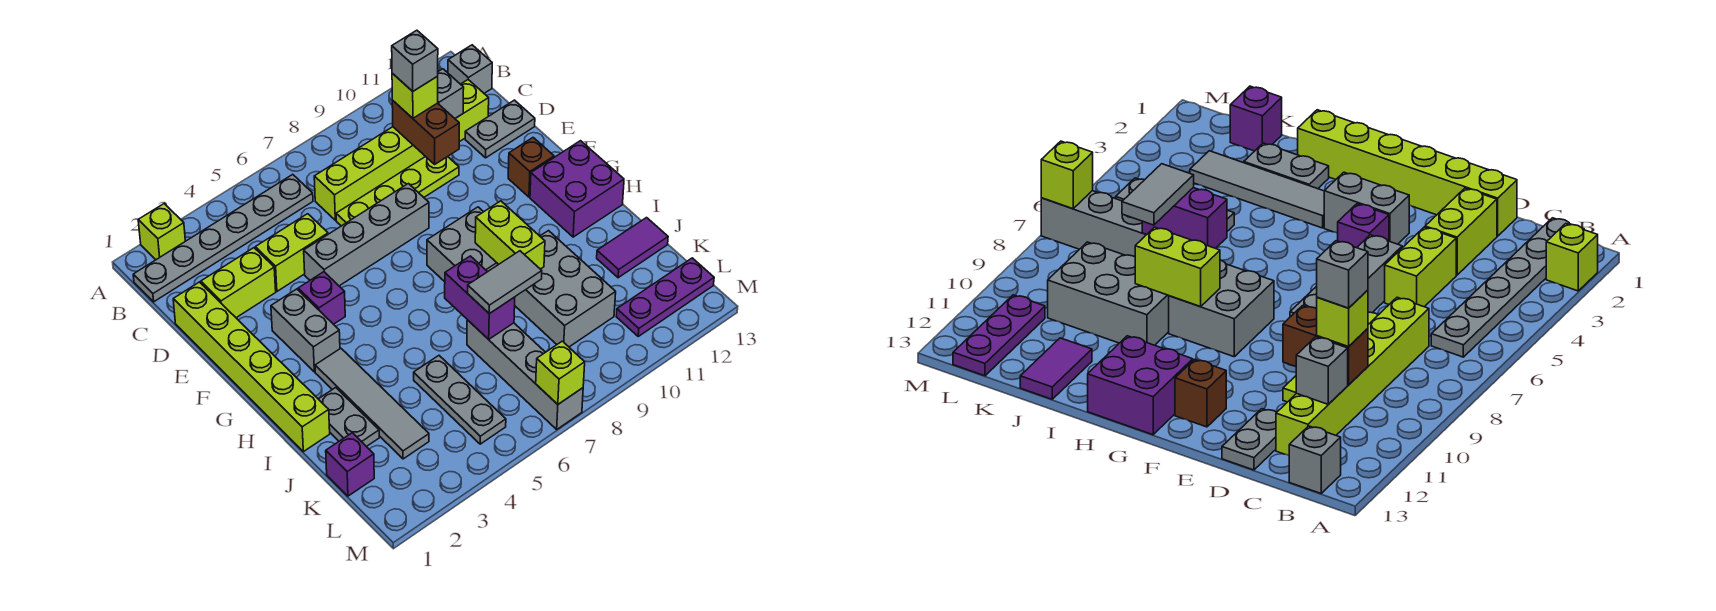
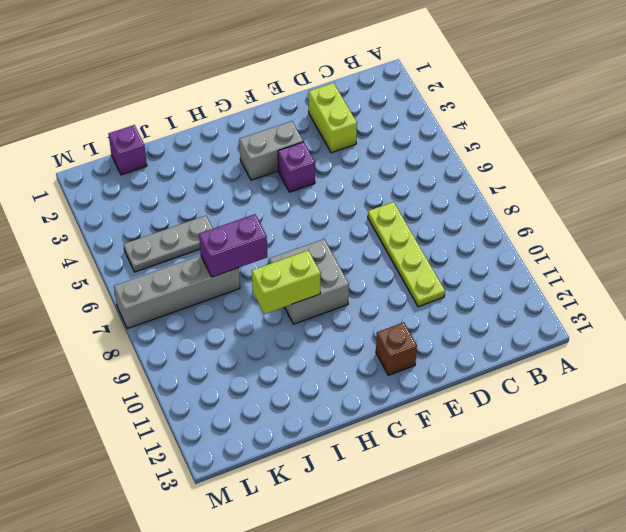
none -> lime brick A2 level 1
none -> grey plate B1:B6 level 1
none -> grey brick B13 level 1
none -> lime brick C7:C12 level 1

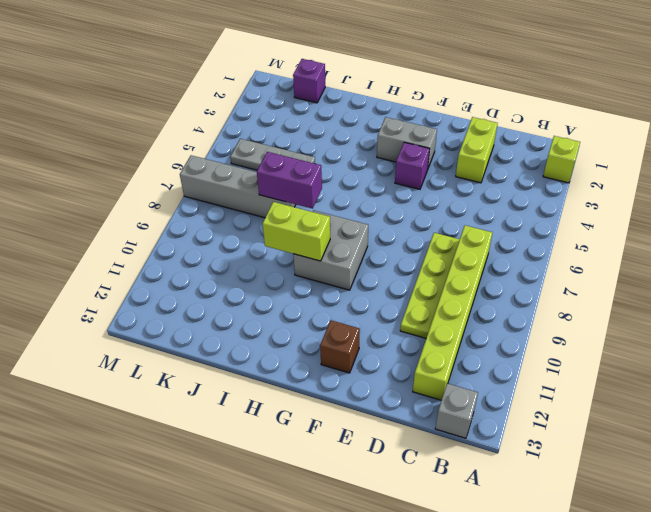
none -> grey plate B1:B6 level 1
none -> lime brick D1:I1 level 1
none -> lime brick D4:D5 level 1
none -> grey plate D12:D13 level 1

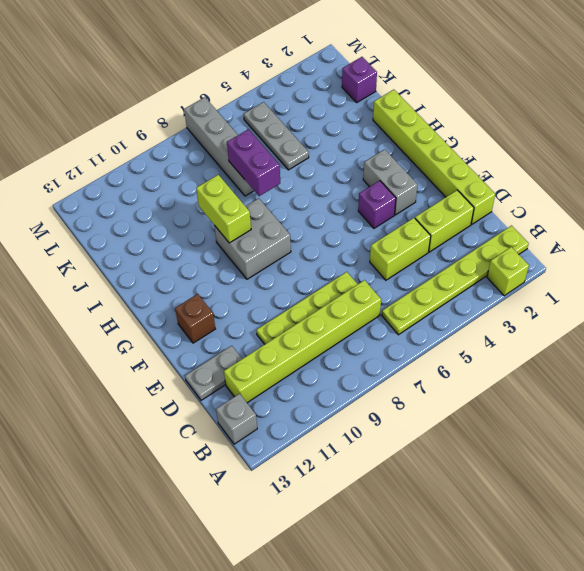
lime plate B1:B6 level 1 -> grey plate B1:B6 level 1
none -> grey brick E5:E8 level 1
none -> purple brick G12:H13 level 1
none -> grey tile H3:K3 level 1
none -> grey plate I2:J2 level 1

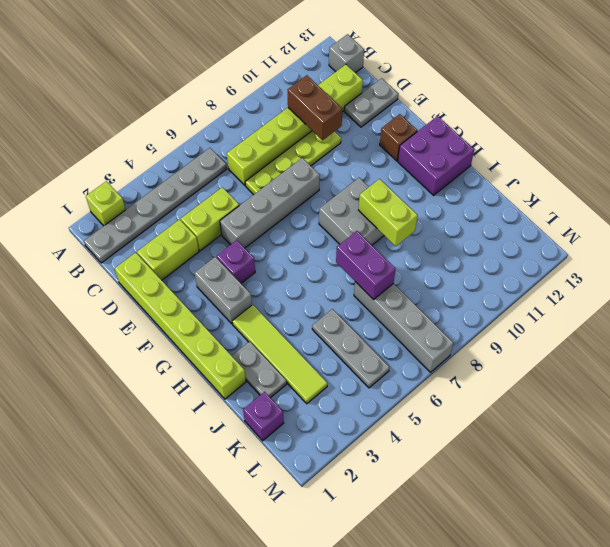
lime tile H3:K3 level 1 -> grey tile H3:K3 level 1
none -> grey brick I9:K10 level 1
none -> purple tile J12:J13 level 1
none -> purple plate L11:L13 level 1
none -> grey brick C11 level 2

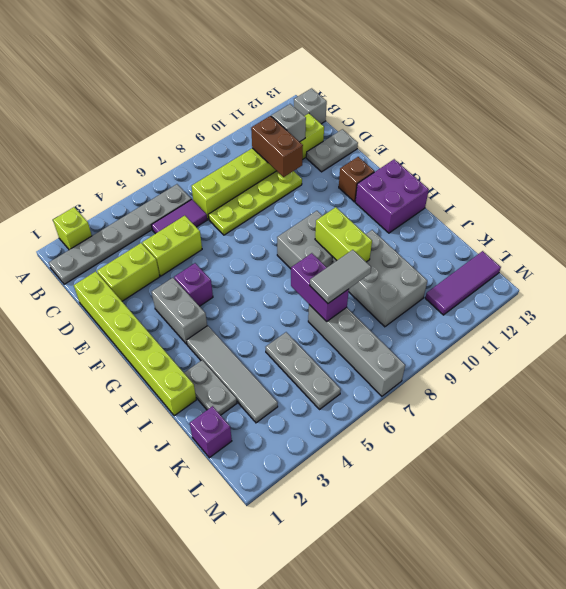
purple tile C5:C6 level 1 -> purple tile J12:J13 level 1
purple tile L11:L13 level 1 -> purple plate L11:L13 level 1
none -> grey brick E5:E8 level 1
none -> lime brick M7 level 2
none -> lime brick C10 level 3
none -> grey brick C10 level 4

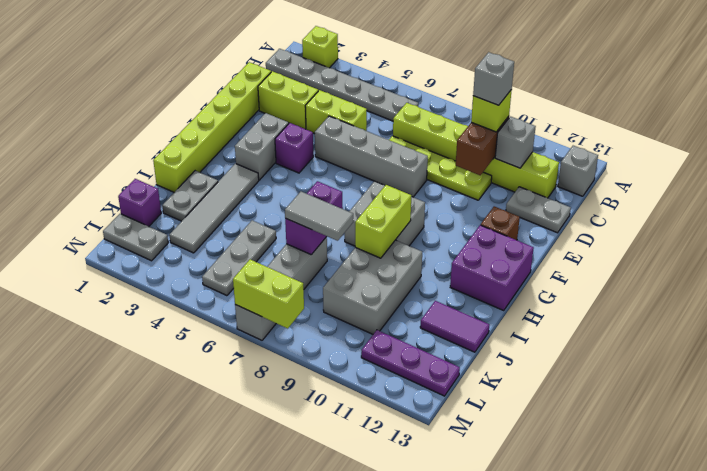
grey plate L1:L2 level 1 -> none
lime brick M7:M8 level 2 -> lime brick M7 level 2

